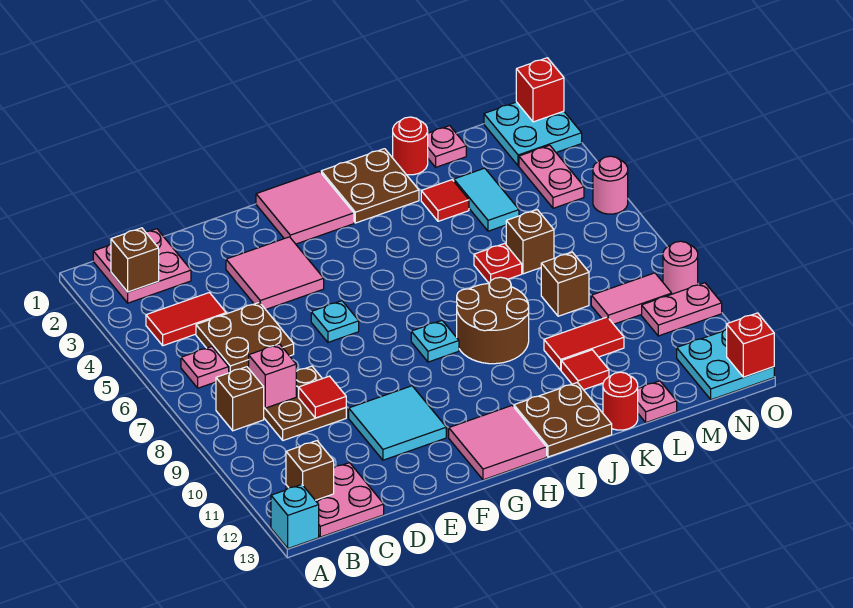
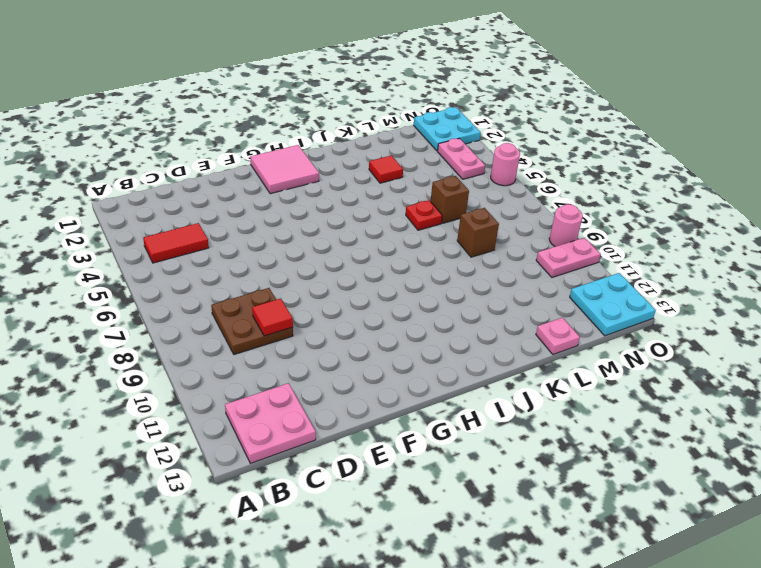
none -> cyan brick A13 level 1
none -> pink plate B1:C2 level 1
none -> pink plate B6 level 1
none -> brown brick B8 level 1

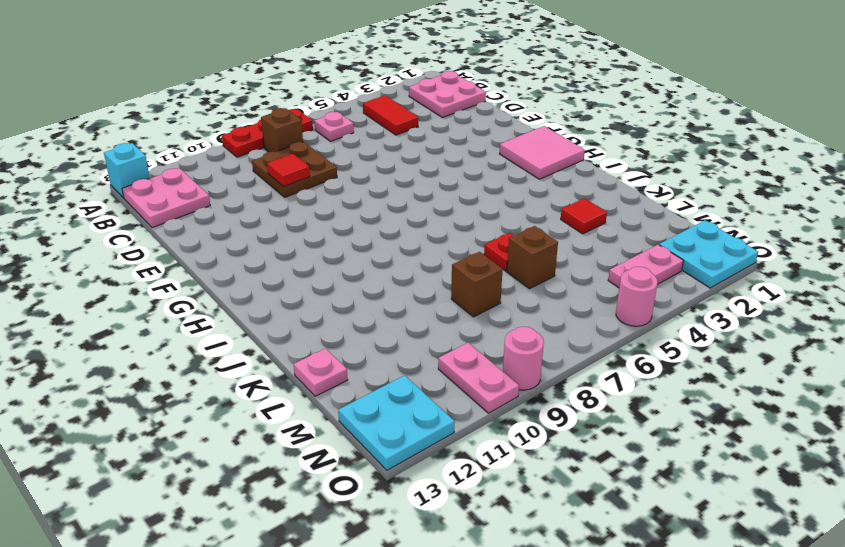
red plate A7:A9 level 1 -> none
none -> brown plate C5:D6 level 1
none -> pink tile E3:F4 level 1
none -> cyan tile E10:F11 level 1
none -> cyan plate F6 level 1

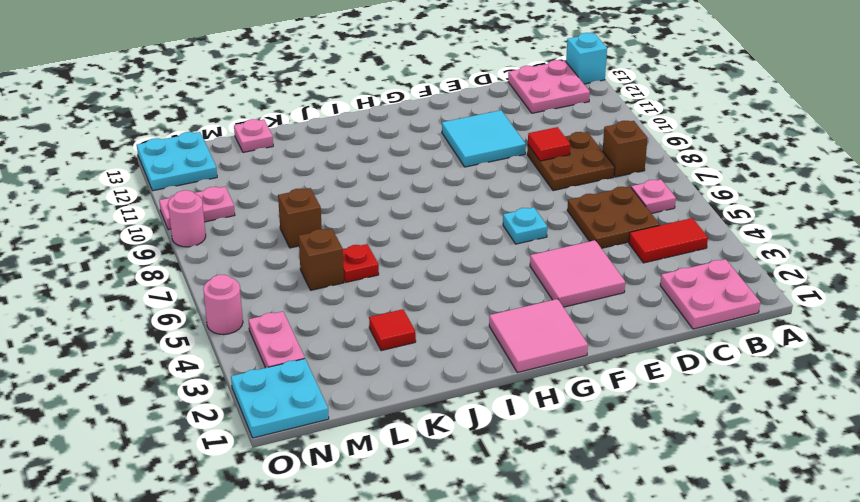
none -> pink tile G12:H13 level 1
none -> cyan plate H8 level 1
none -> brown plate I1:J2 level 1
none -> brown round brick I8:J9 level 1

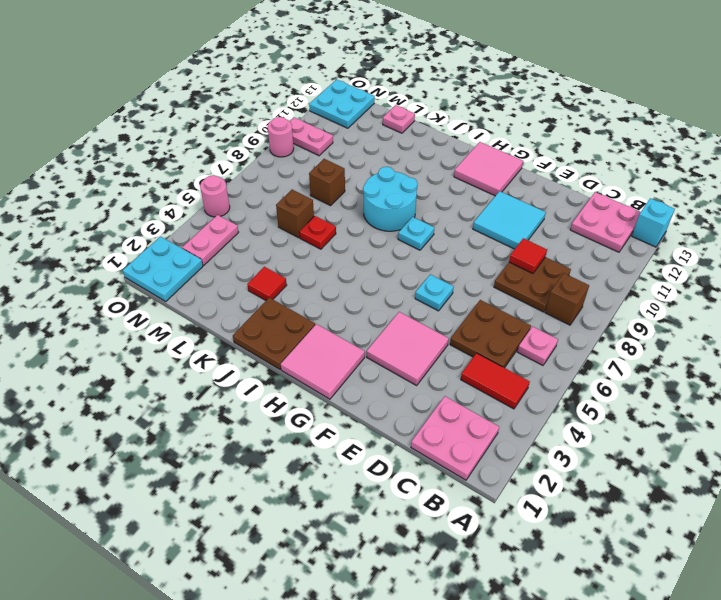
cyan round brick I8:J9 level 1 -> brown round brick I8:J9 level 1
none -> brown plate I12:J13 level 1
none -> red round brick K1 level 1
none -> red tile K10:L10 level 1
none -> red tile K11 level 1

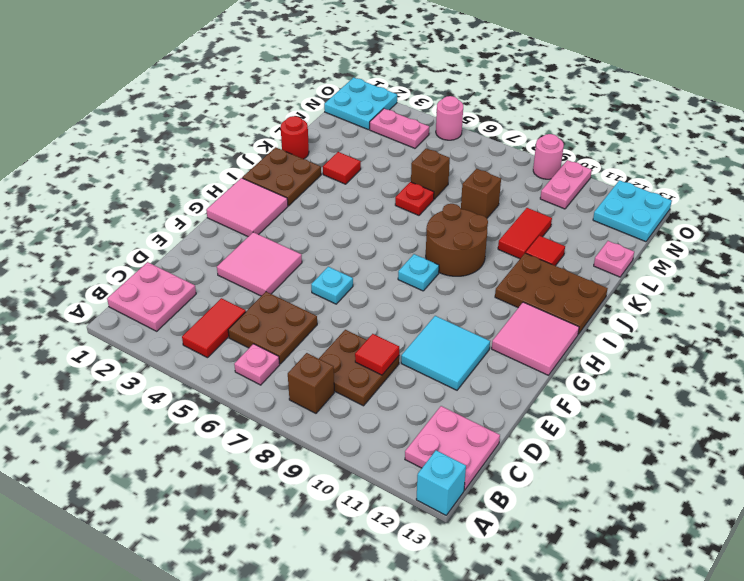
brown plate I11:J13 level 1 -> brown plate I12:J13 level 1
none -> red round brick K13 level 1
none -> pink plate L1 level 1
none -> cyan tile L3:L4 level 1
none -> pink tile M9:N9 level 1

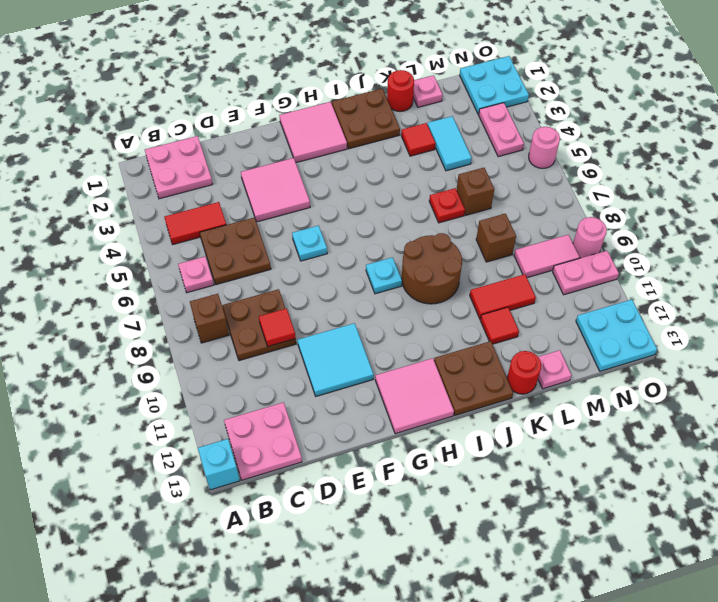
none -> brown brick B2 level 2
none -> brown brick B12 level 2
none -> pink brick C8 level 2
none -> red brick O1 level 2

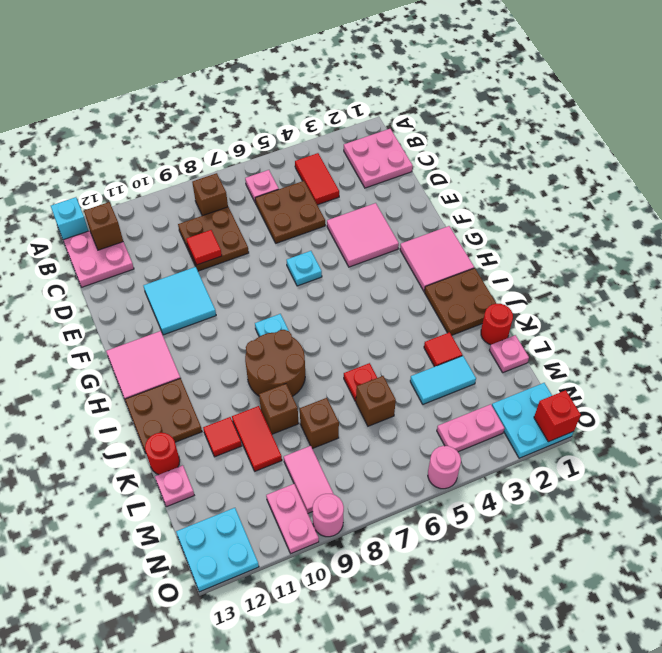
brown brick K9 level 1 -> brown brick B2 level 2
none -> pink brick C8 level 2
none -> red brick O13 level 2

